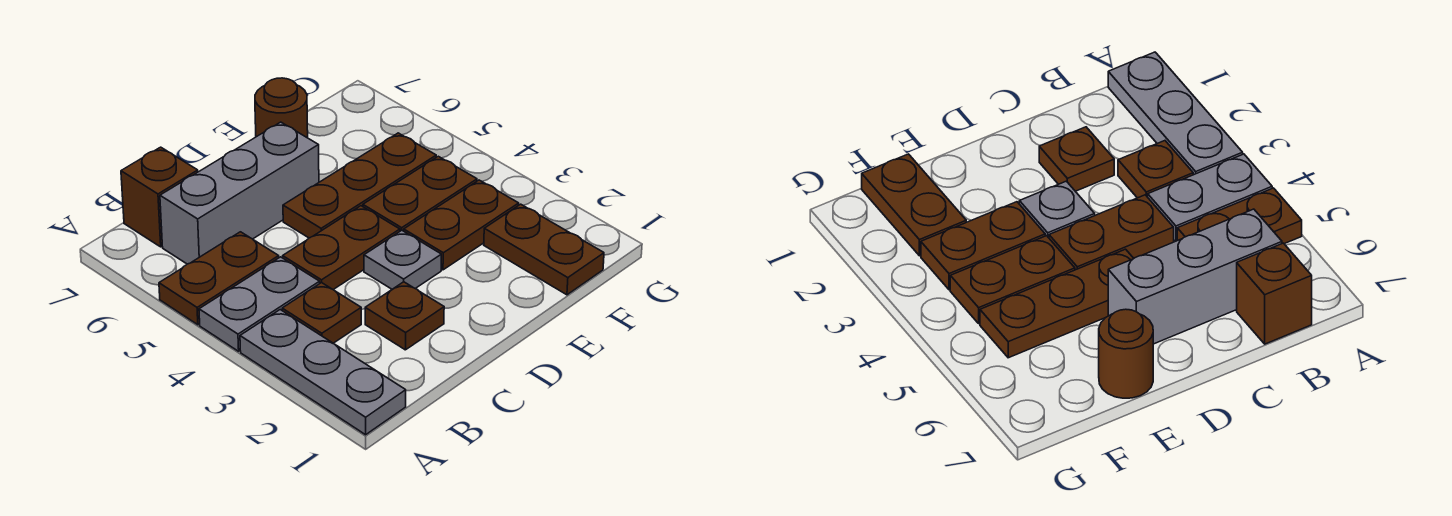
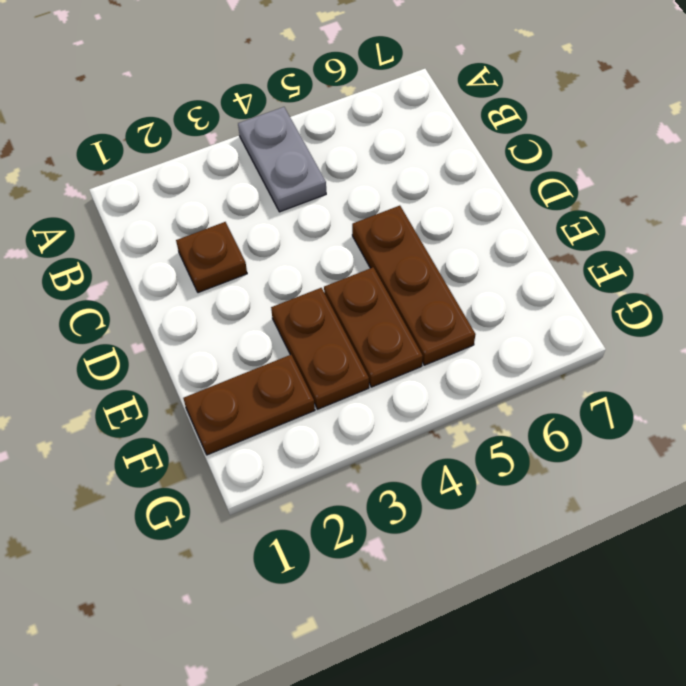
none -> grey plate A1:A3 level 1
none -> brown plate A5:B5 level 1
none -> brown plate B3 level 1

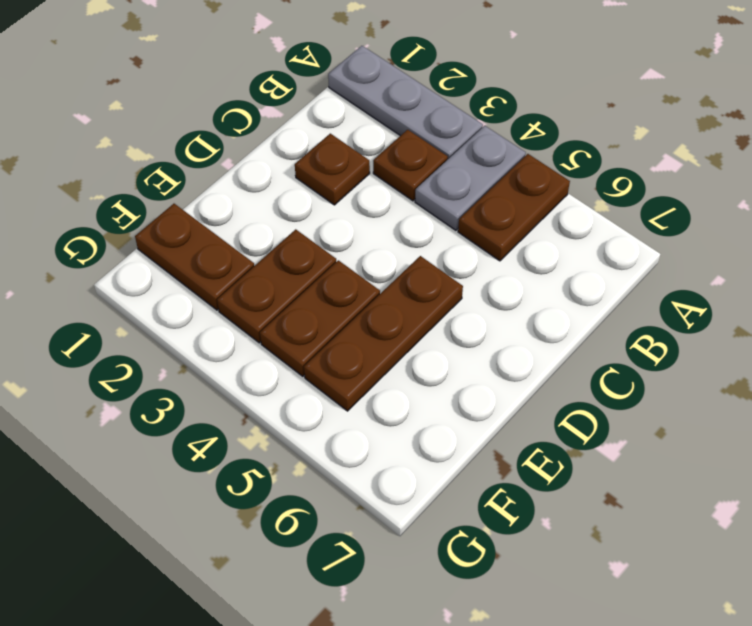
none -> grey brick B6:D6 level 1
none -> brown brick B7 level 1
none -> brown plate C4:D4 level 1

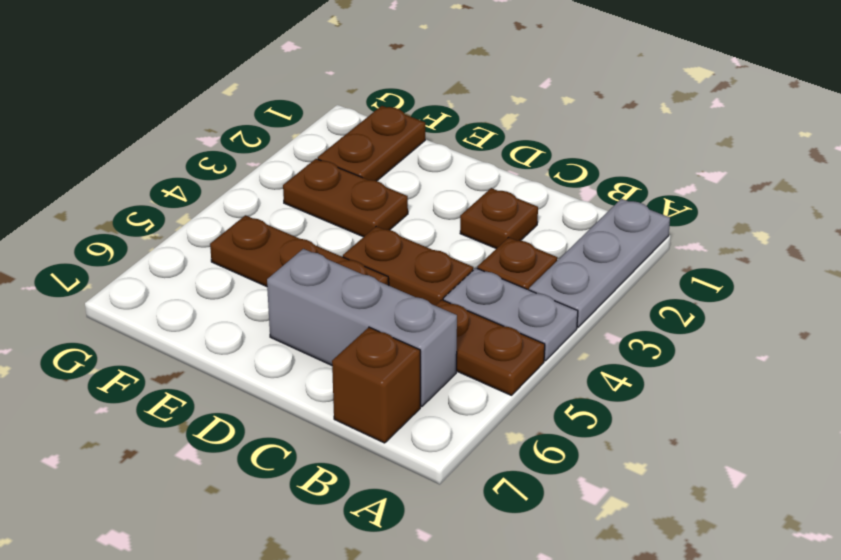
none -> grey plate D3 level 1
none -> brown plate E4:F4 level 1
none -> brown round brick E7 level 1

